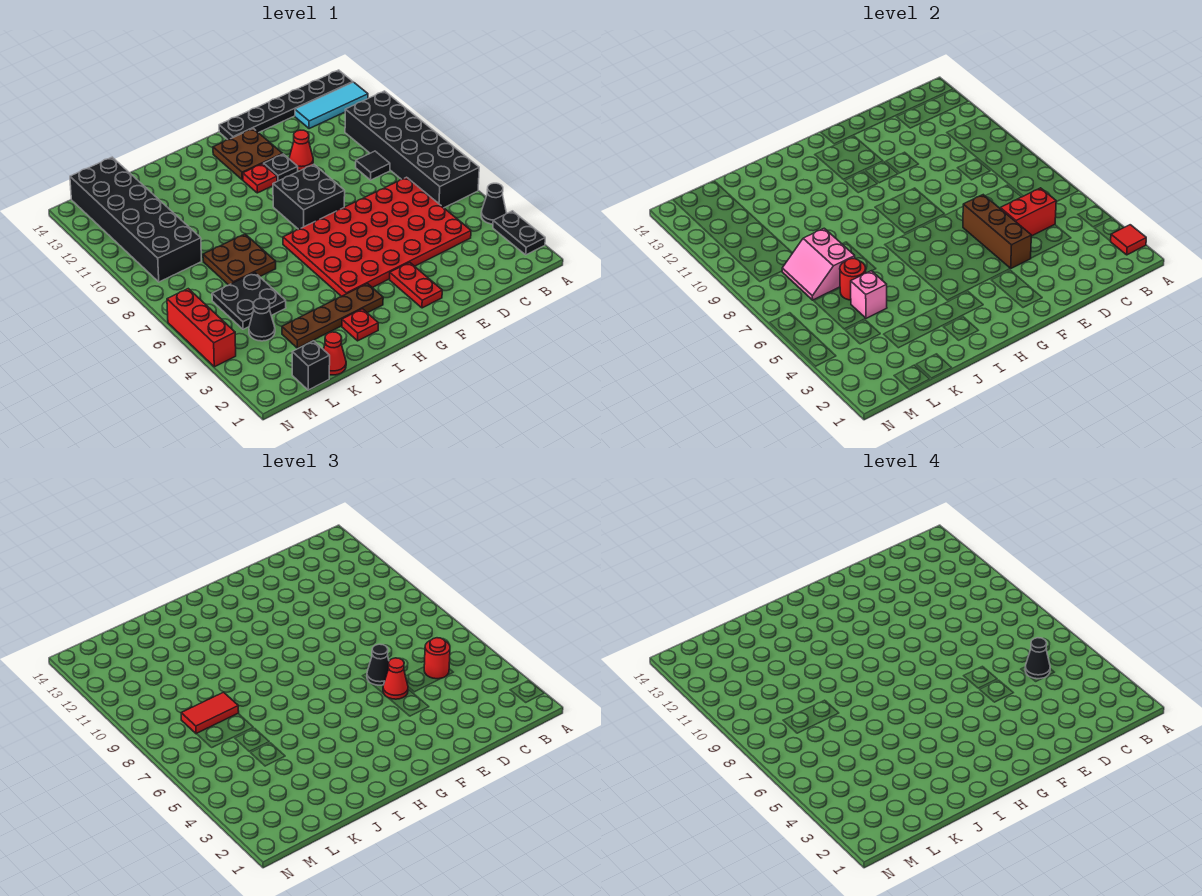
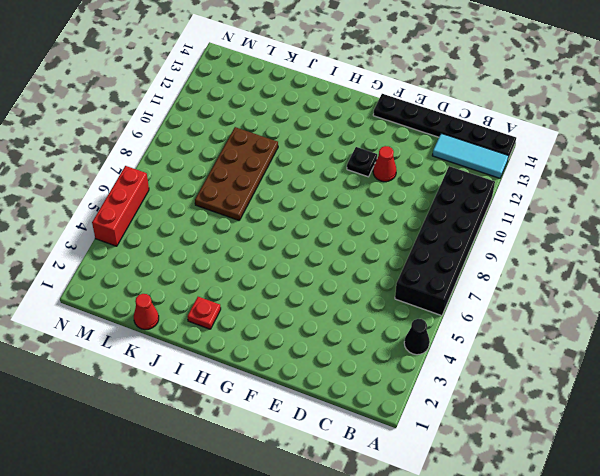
brown plate J7:K10 level 1 -> brown plate J7:K8 level 1
none -> black plate A2:A3 level 1
none -> red plate C4:H7 level 1
none -> black tile C9 level 1
none -> red plate F2:F3 level 1

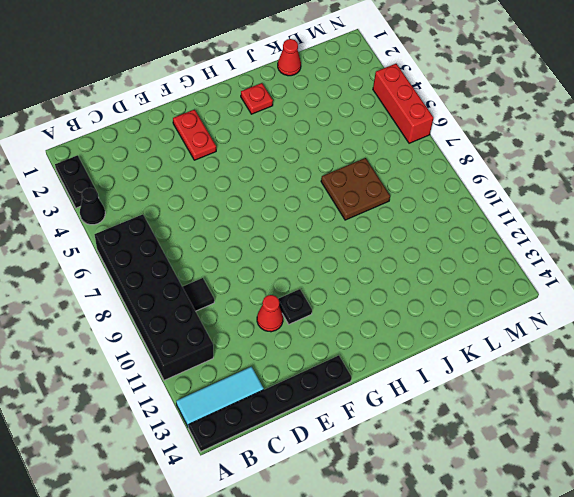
none -> red plate C4:H7 level 1
none -> black brick F8:G9 level 1
none -> brown plate F12:G13 level 1
none -> red plate G11 level 1

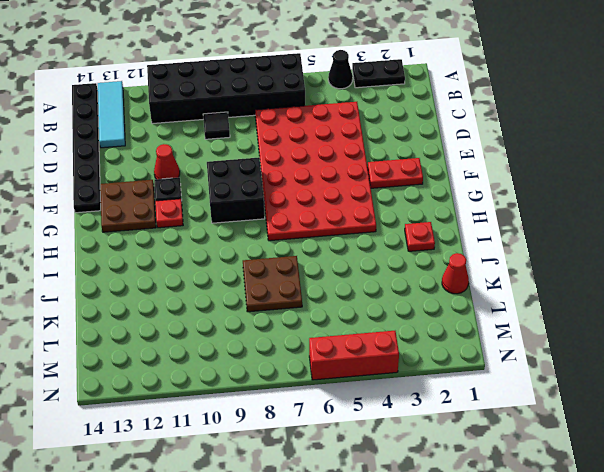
none -> brown plate H3:K3 level 1
none -> black plate K5:L6 level 1
none -> black brick L1 level 1
none -> black cone L4 level 1

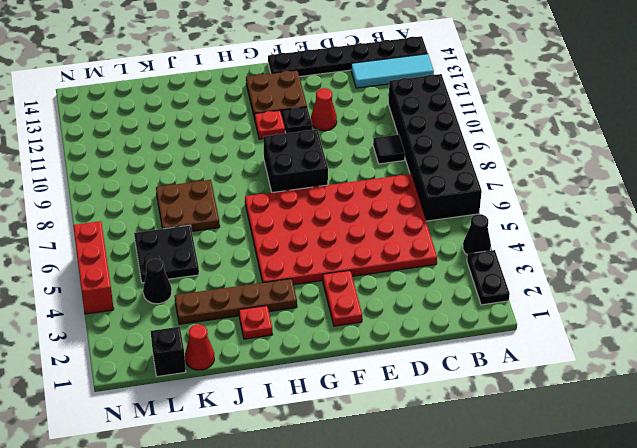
none -> black brick L9:M14 level 1
none -> red tile A2 level 2
none -> red brick C5:D5 level 2
none -> brown brick E4:E6 level 2

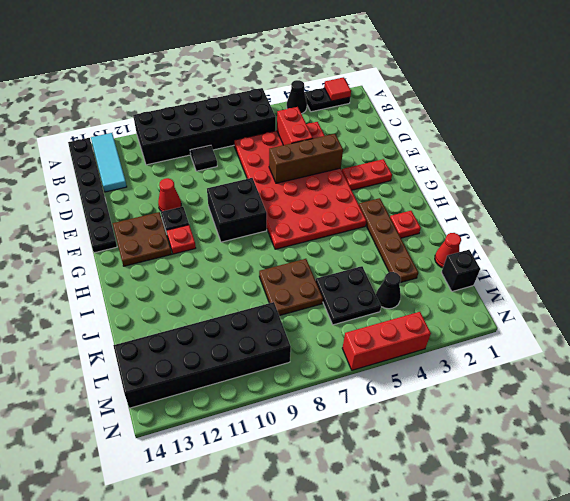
none -> pink brick K5 level 2
none -> red round brick K6 level 2
none -> pink slope K7:L8 level 2 top K
none -> red round brick C5 level 3

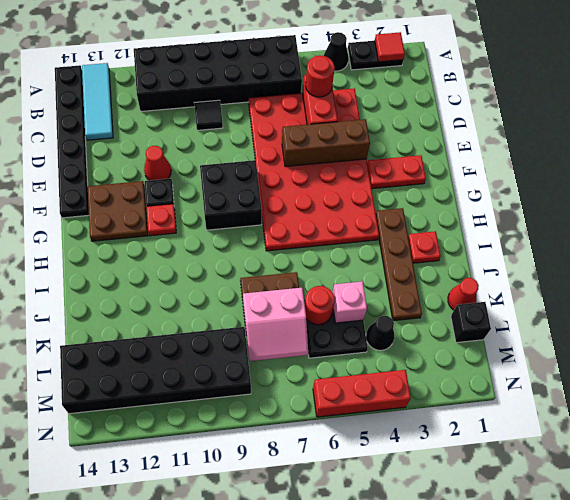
none -> red cone E5 level 3
none -> black cone E6 level 3
none -> red tile K8:L8 level 3
none -> black cone C5 level 4

